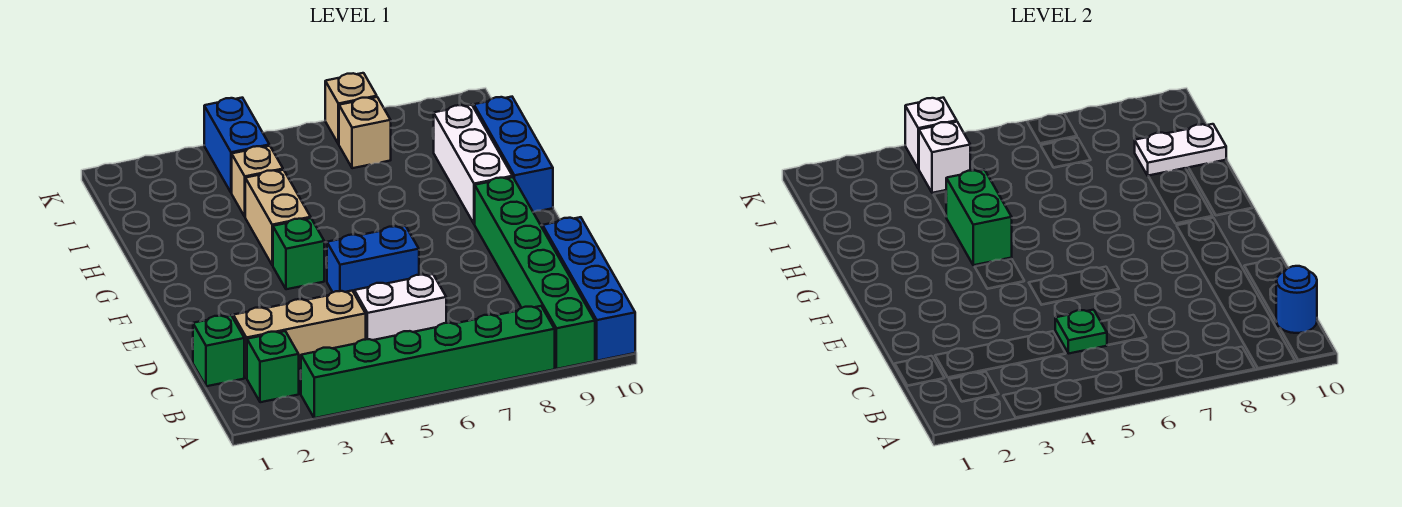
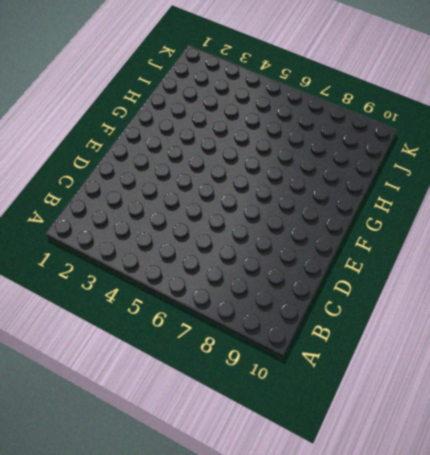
none -> green brick A3:A8 level 1
none -> green brick A9:F9 level 1
none -> blue brick A10:D10 level 1

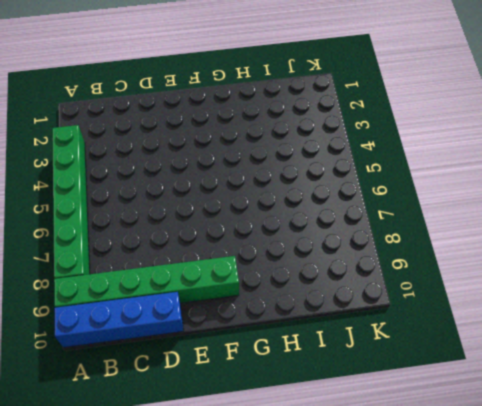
none -> green brick B2 level 1
none -> green brick C1 level 1
none -> tan brick C2:C4 level 1

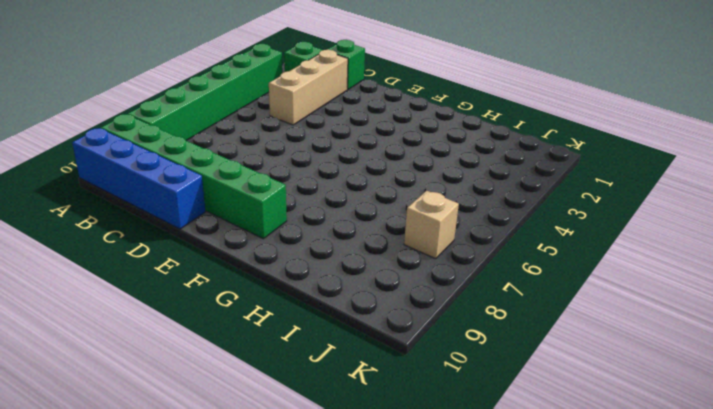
none -> white brick C5:C6 level 1
none -> blue brick E5:E6 level 1
none -> green brick F4 level 1

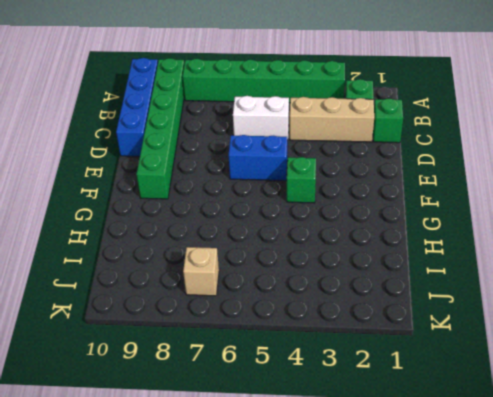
none -> tan brick G4:H4 level 1
none -> white brick G9:I9 level 1
none -> blue brick G10:I10 level 1

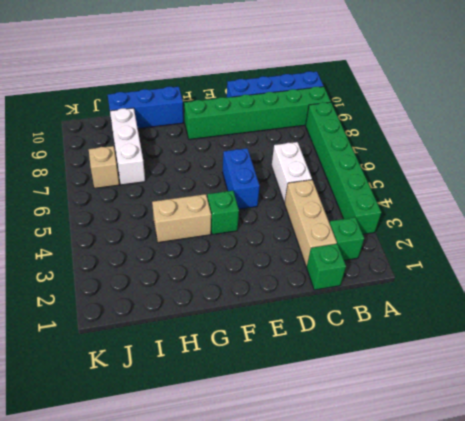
white brick I7:I9 level 1 -> white brick G9:I9 level 1
none -> tan brick I4 level 1
none -> blue brick J4:K4 level 1
none -> tan brick K7 level 1

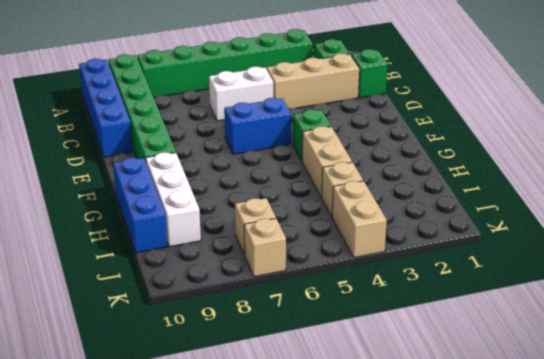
tan brick J4:K4 level 1 -> blue brick J4:K4 level 1
none -> blue round brick B10 level 2
none -> green plate C5 level 2
none -> green brick G4:H4 level 2

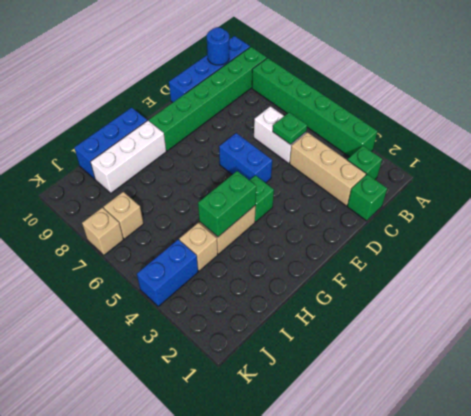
none -> white plate I9:I10 level 2
none -> white brick J4 level 2
none -> white brick K4 level 2

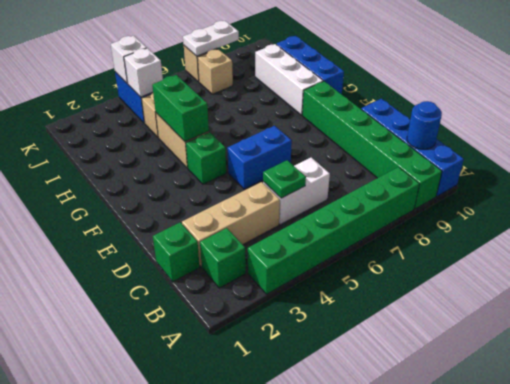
white plate K7:K8 level 2 -> white plate I9:I10 level 2

